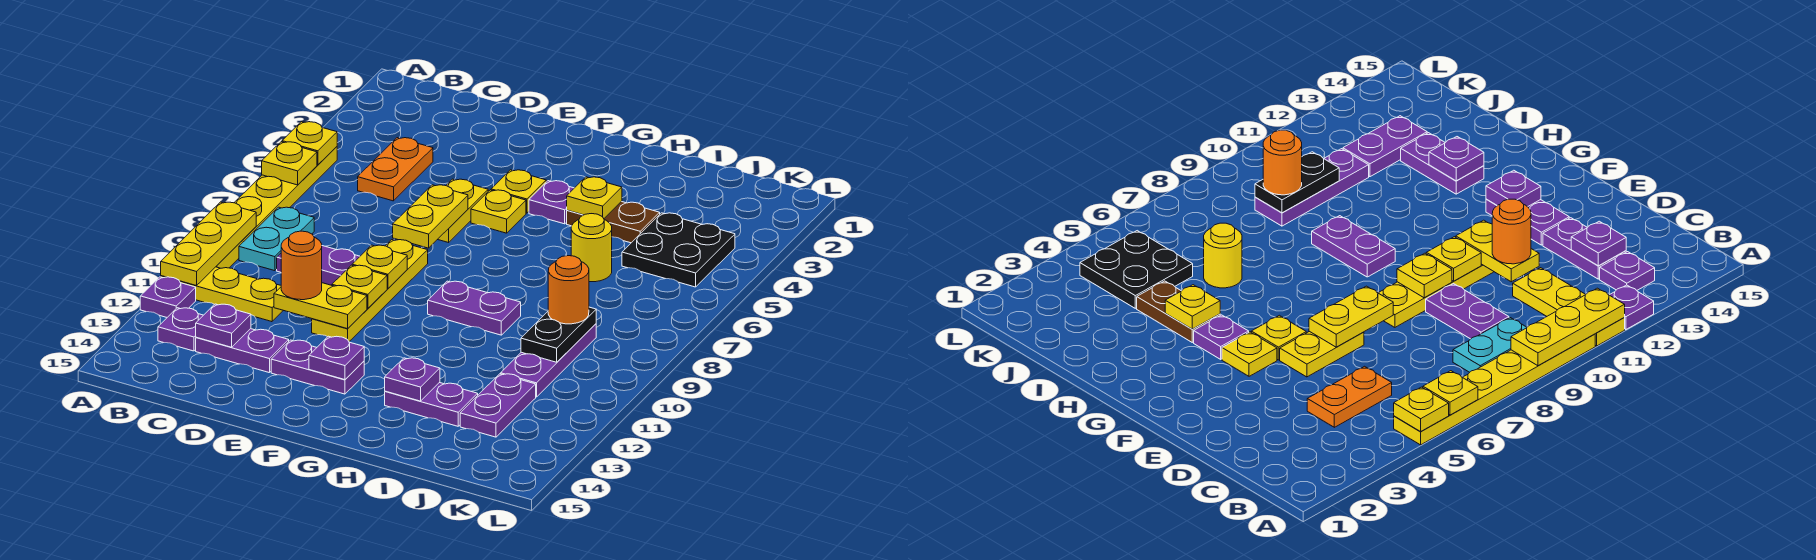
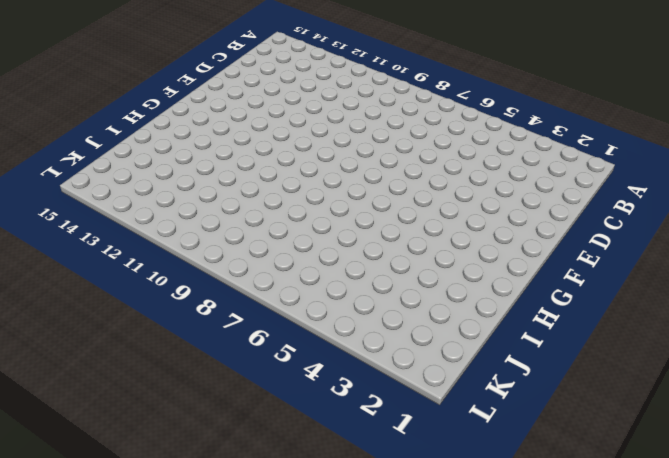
none -> yellow plate A5:A10 level 1
none -> yellow plate A11:C11 level 1
none -> purple plate A12 level 1
none -> cyan plate B8:B9 level 1

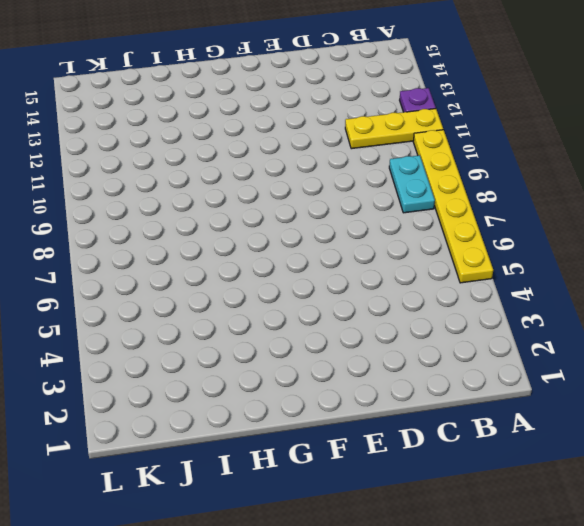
none -> purple plate B13 level 1
none -> orange plate C4:C5 level 1
none -> purple plate C9:D9 level 1
none -> purple plate C13:D13 level 1

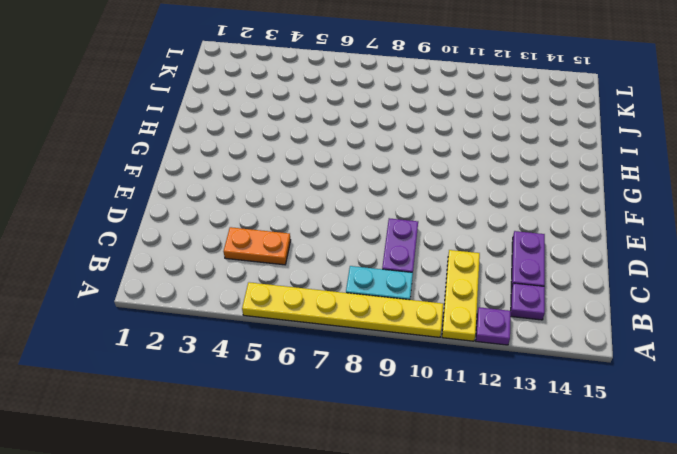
none -> yellow plate E5:E6 level 1
none -> yellow plate E8:E11 level 1
none -> purple plate E13:F13 level 1
none -> yellow plate F4 level 1

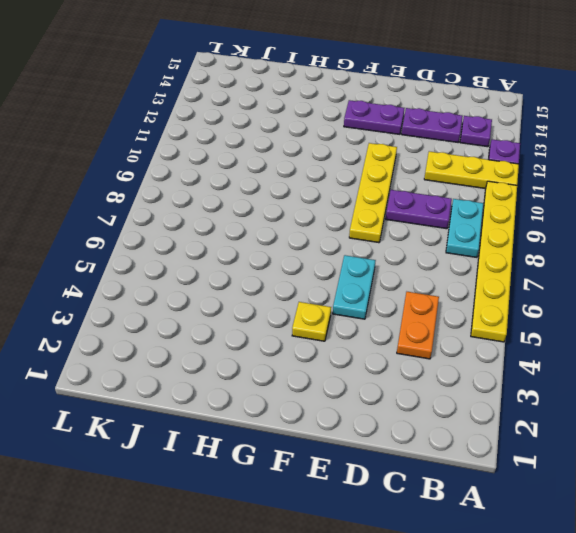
cyan plate E5:E6 level 1 -> yellow plate E5:E6 level 1
none -> yellow plate F5 level 1
none -> purple plate G4 level 1
none -> purple plate G9:H9 level 1
none -> brown plate H4:I4 level 1

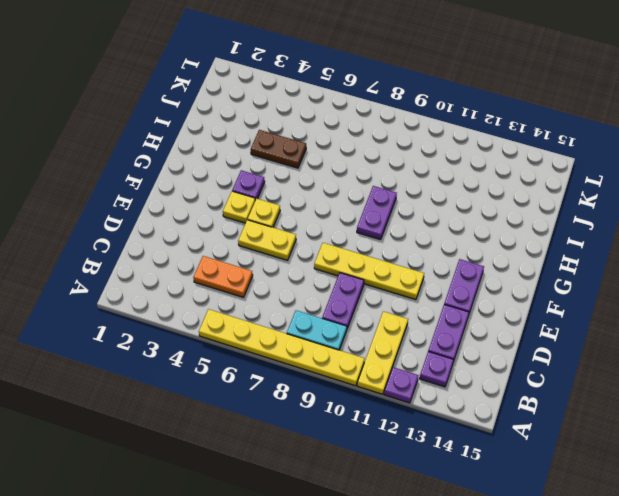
brown plate I4:I5 level 1 -> brown plate H4:I4 level 1
none -> purple plate H13:I13 level 1
none -> yellow round brick I6 level 1
none -> black plate J4:K5 level 1
none -> purple plate J9:J11 level 1

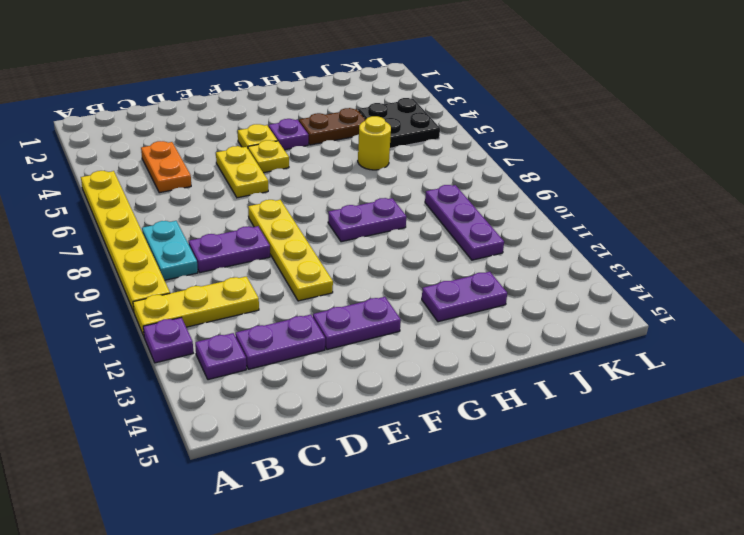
none -> purple plate J12:J13 level 1
none -> yellow plate A5 level 2
none -> yellow plate A6 level 2
none -> yellow plate A9:A11 level 2

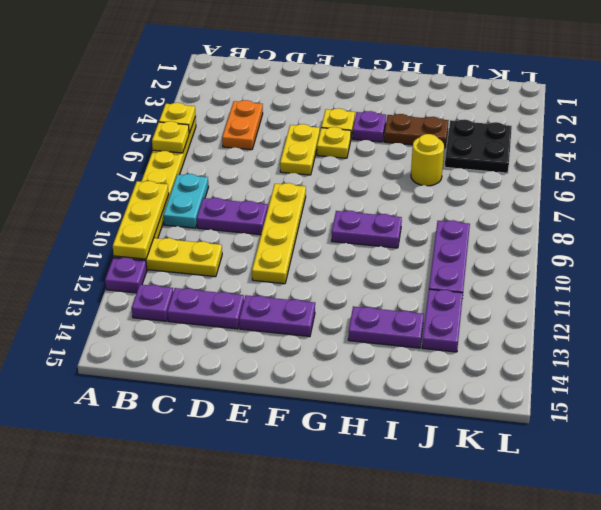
none -> purple plate C13 level 2
none -> yellow plate D11:E11 level 2
none -> yellow plate E6:E7 level 2
none -> yellow plate E9 level 2

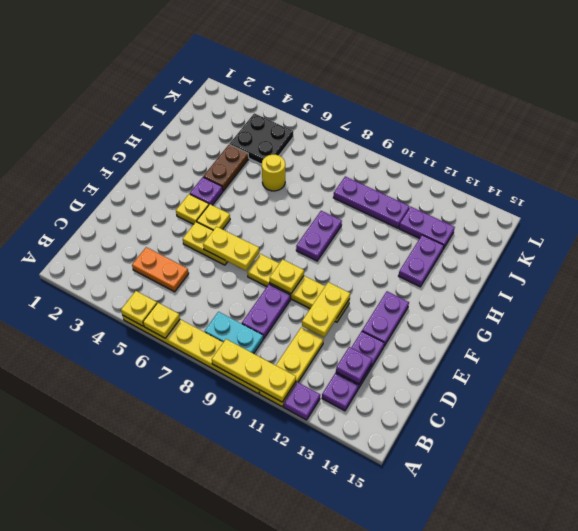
none -> yellow plate E10 level 2
none -> purple plate F13 level 2
none -> yellow plate H4 level 2
none -> purple plate H13 level 2

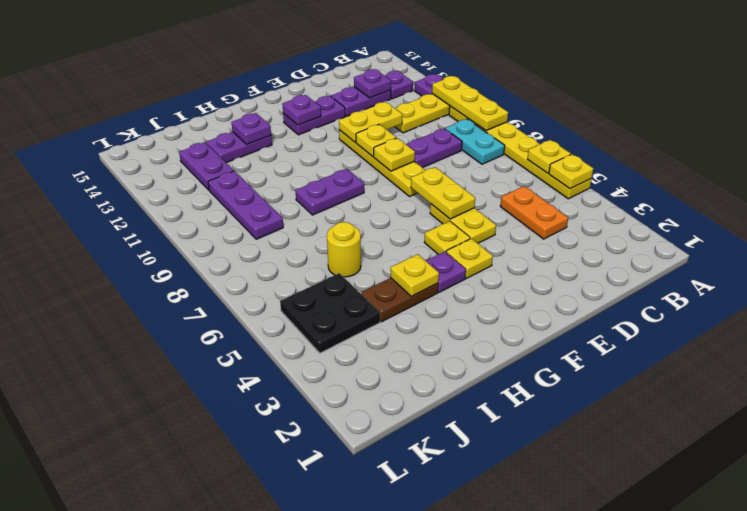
none -> black plate J9:J10 level 2
none -> orange round brick D11 level 3
none -> orange round brick J9 level 3

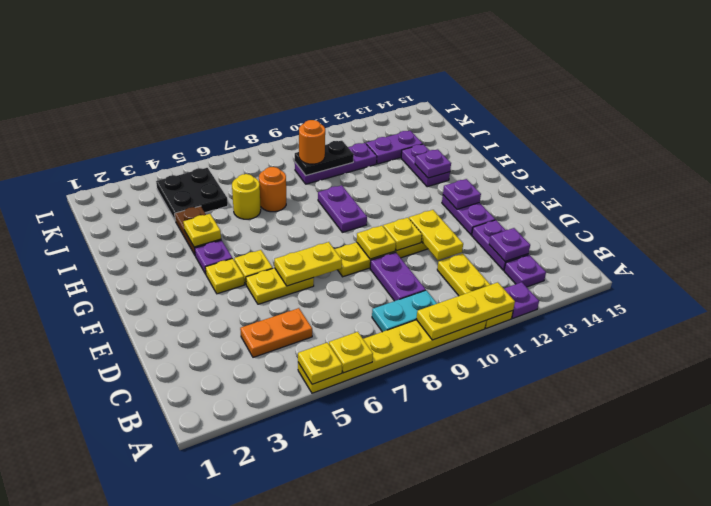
orange round brick I7 level 1 -> orange round brick D11 level 3

